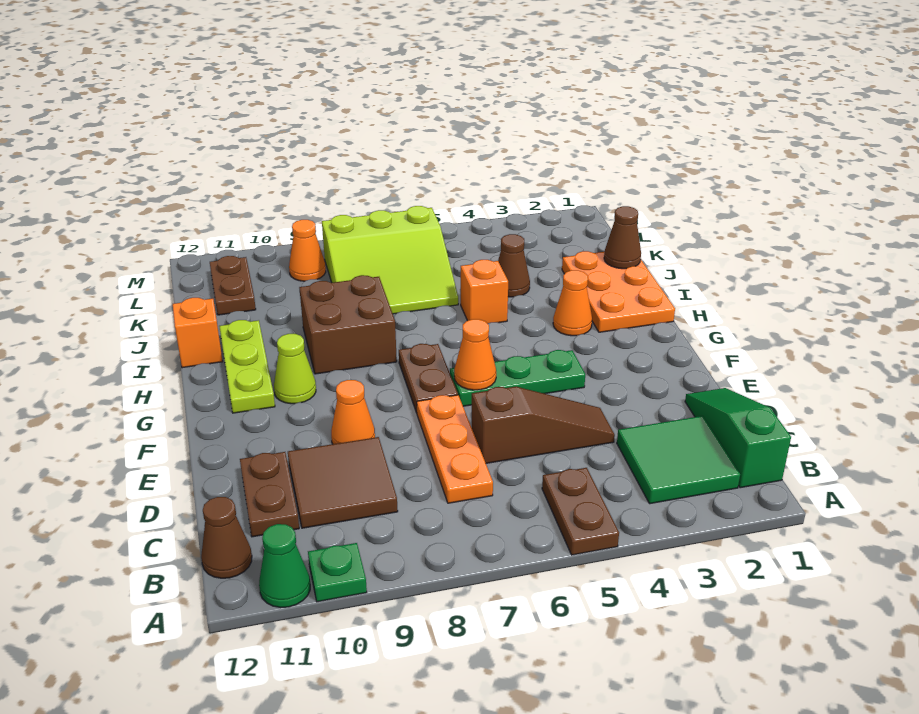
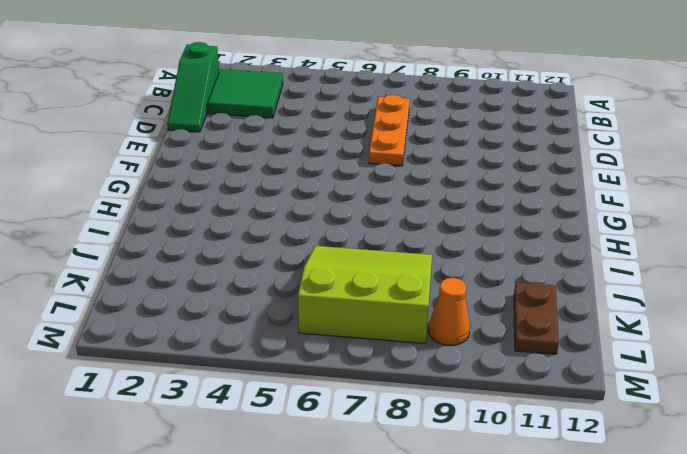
none -> brown plate A5:B5 level 1
none -> green plate A10 level 1
none -> green cone A11 level 1

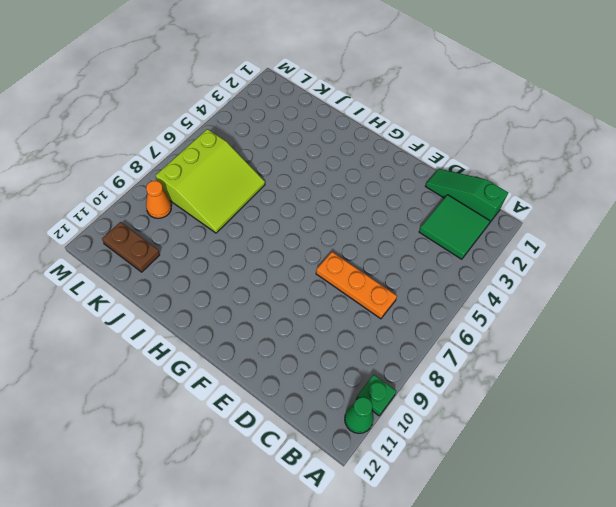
none -> brown plate A5:B5 level 1
none -> brown cone B12 level 1
none -> brown tile C9:D10 level 1

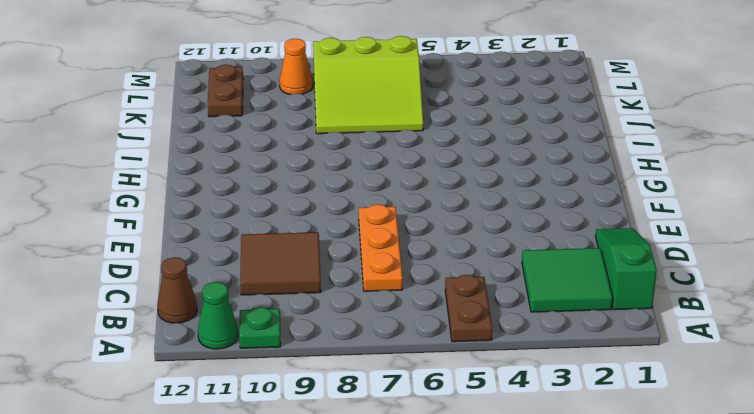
none -> brown plate C11:D11 level 1
none -> brown slope D4:D6 level 1 top 6
none -> orange cone E9 level 1

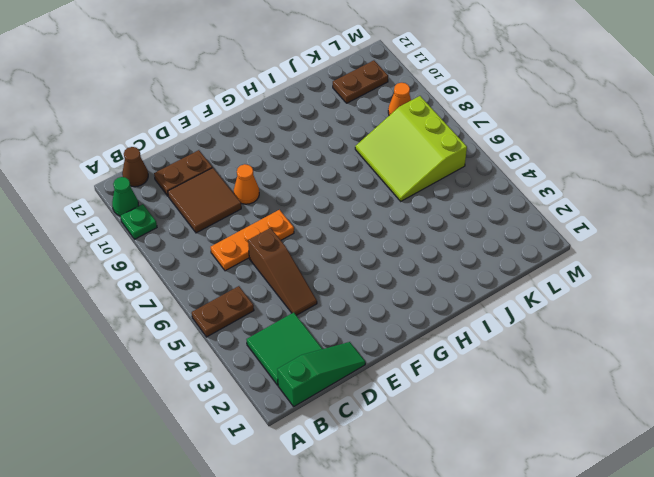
none -> green plate F4:F6 level 1
none -> brown plate F7:G7 level 1
none -> lime cone G10 level 1

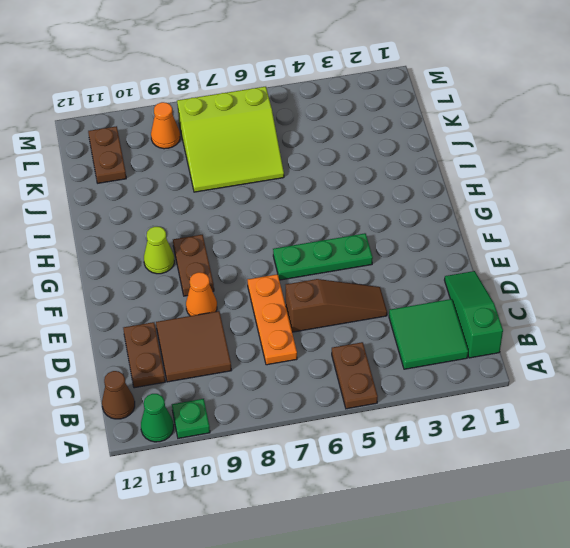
brown plate F9:G9 level 1 -> brown plate F7:G7 level 1
none -> lime plate G11:I11 level 1
none -> orange plate H1:J2 level 1
none -> orange cone H3 level 1

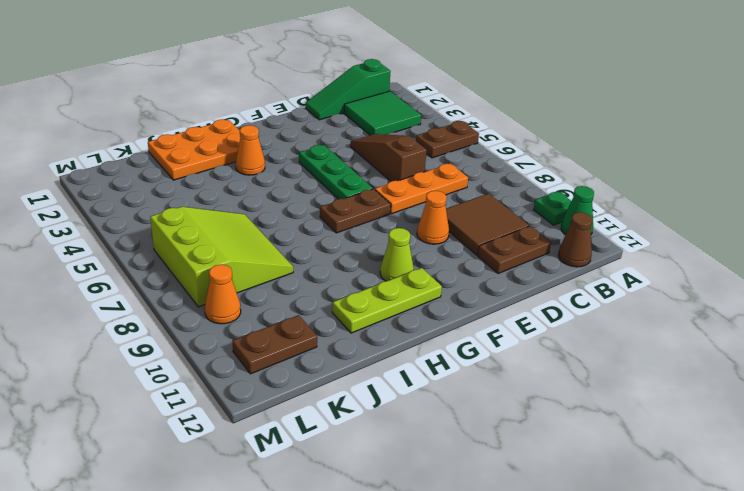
none -> brown brick H8:I9 level 1
none -> orange brick I5 level 1
none -> orange brick I12 level 1

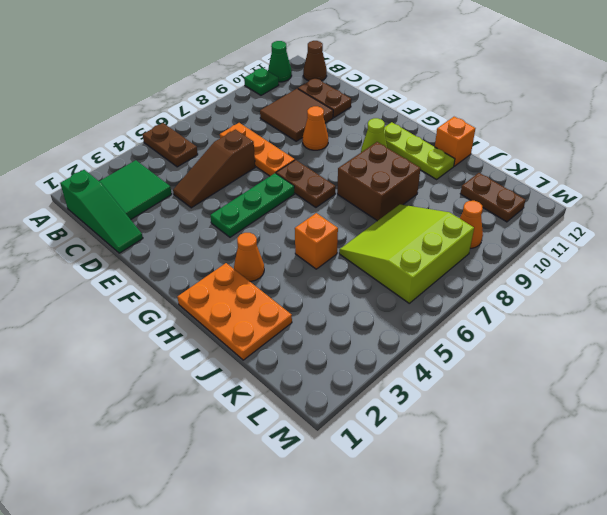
none -> brown cone J4 level 1
none -> orange cone F6 level 2
none -> brown cone J1 level 2

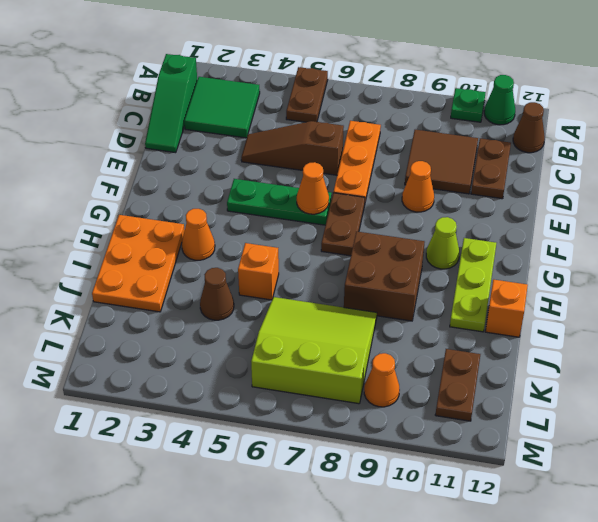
none -> brown cone J1 level 2

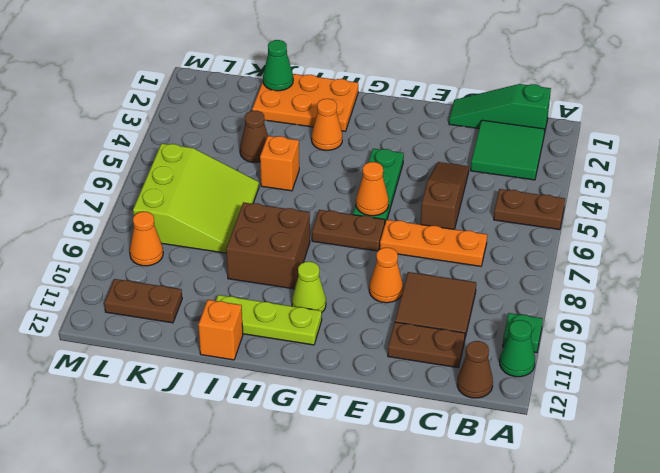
green cone J1 level 2 -> brown cone J1 level 2

